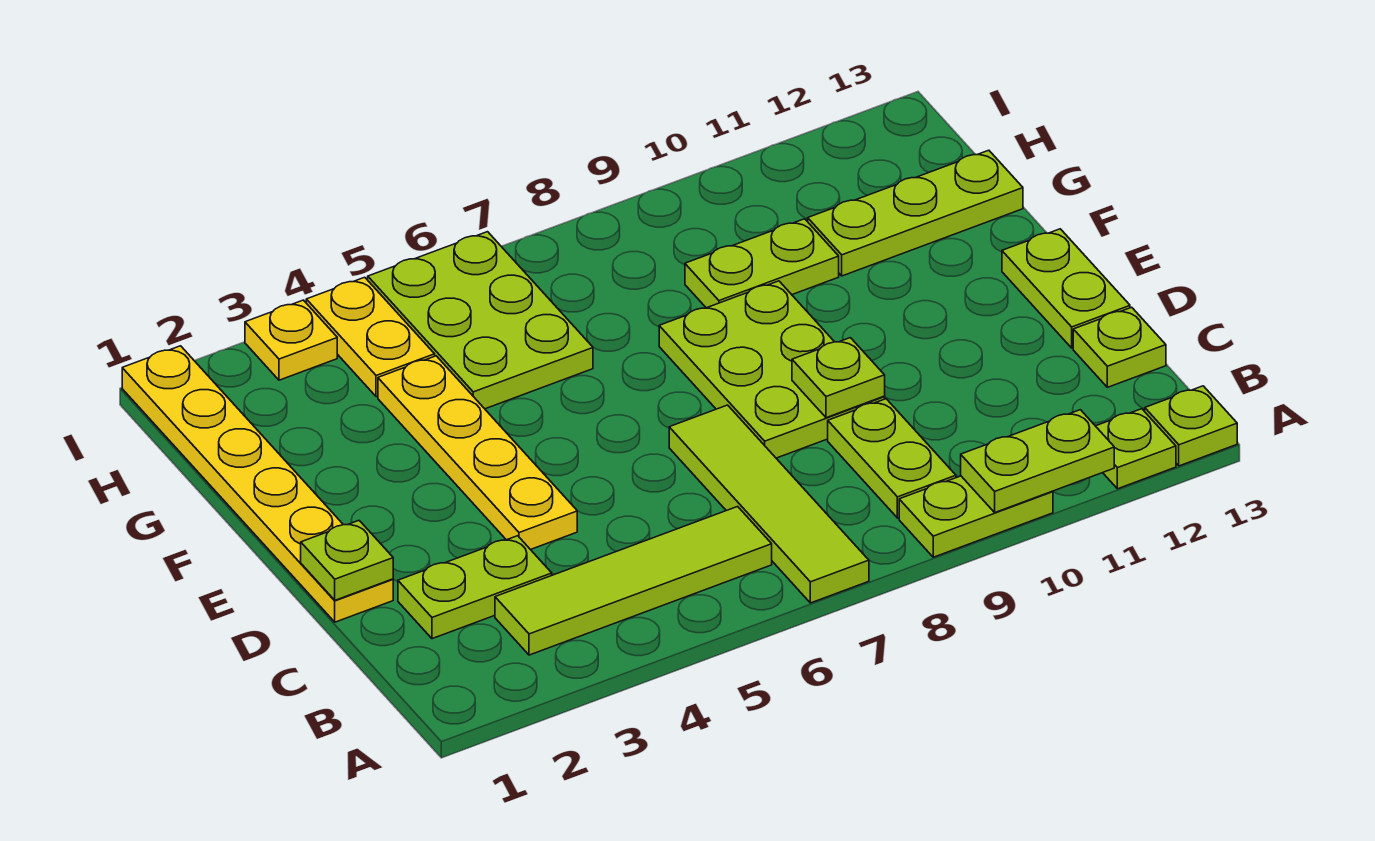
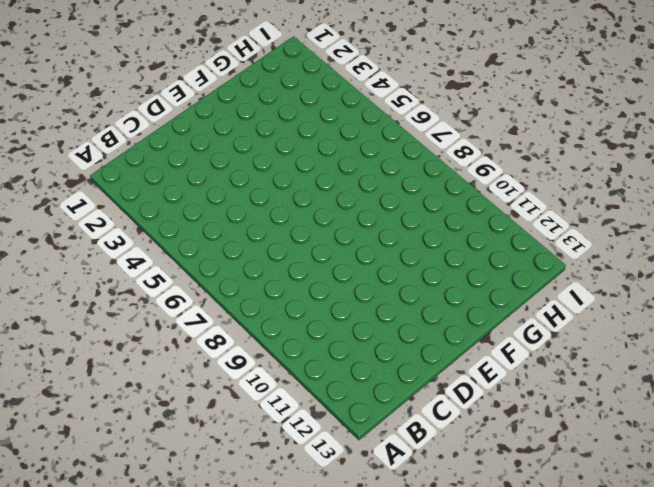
none -> lime tile A7:D7 level 1
none -> lime plate A9:A10 level 1
none -> lime plate A12 level 1

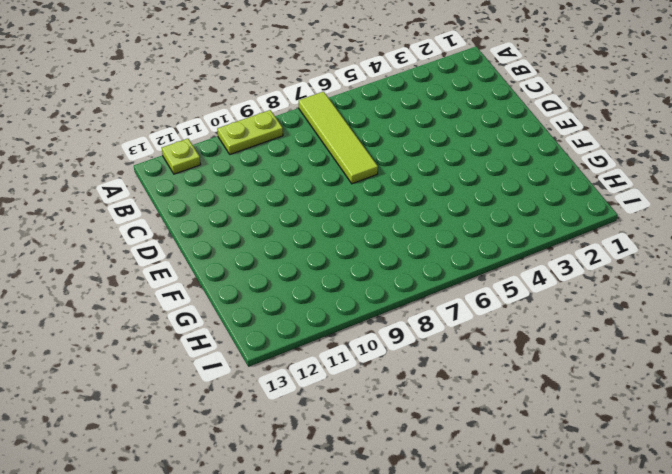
none -> lime plate A13 level 1
none -> lime tile B3:B6 level 1
none -> lime plate B9:C9 level 1

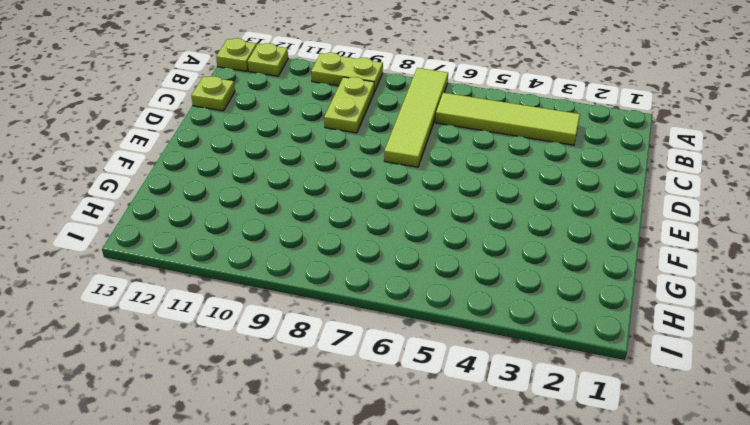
none -> lime plate C2:C3 level 1
none -> yellow plate D1:I1 level 1
none -> yellow plate D4:G4 level 1

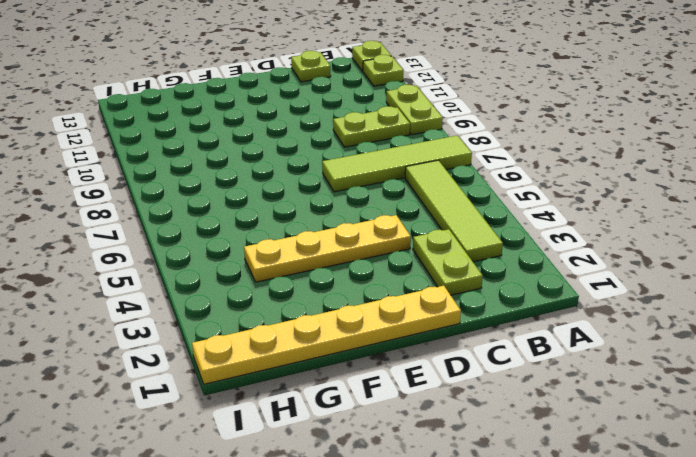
none -> lime plate D8:F9 level 1
none -> lime plate D13:E13 level 1
none -> lime plate G5:I6 level 1

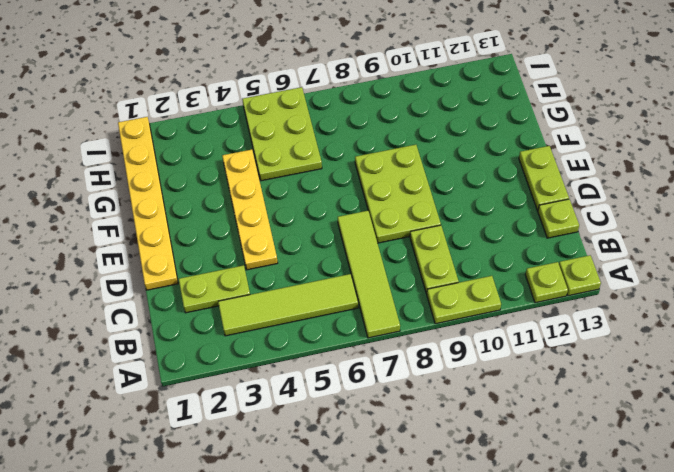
none -> lime plate G9:G10 level 1
none -> lime plate G11:G13 level 1
none -> yellow plate H4:I4 level 1

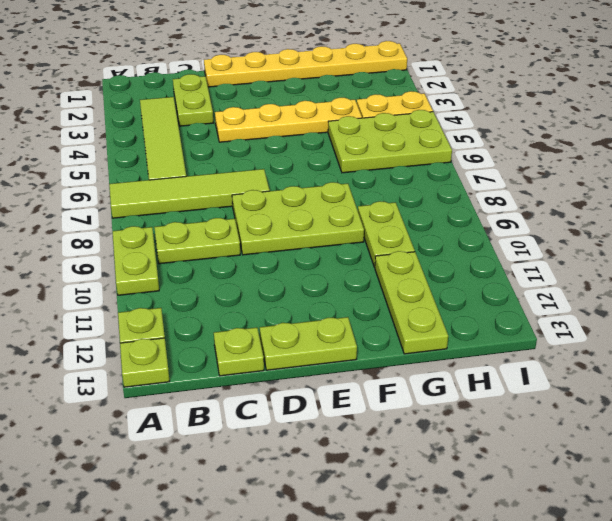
none -> yellow plate I3 level 1
none -> lime plate A10:A11 level 2
none -> lime plate D1 level 2

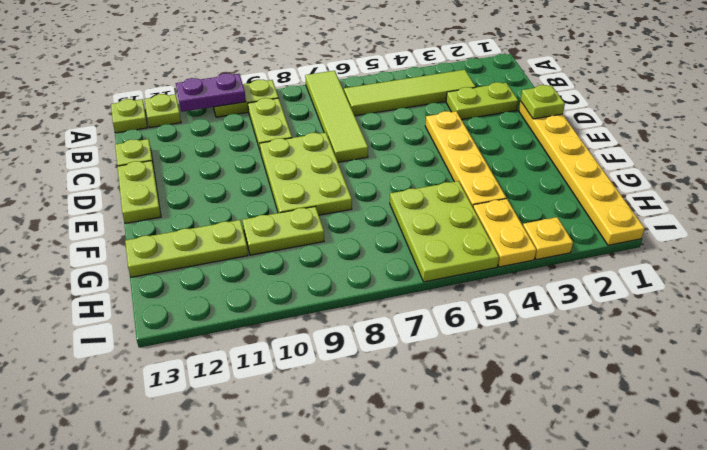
purple plate A10:A11 level 2 -> lime plate A10:A11 level 2
none -> lime plate D9 level 2

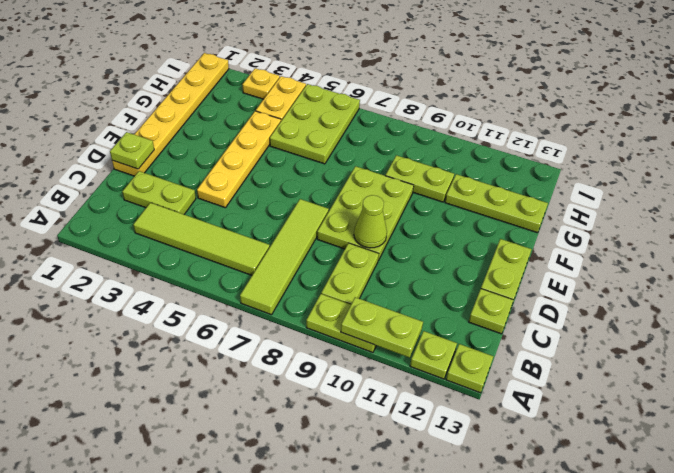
lime cone D9 level 2 -> lime plate D9 level 2

